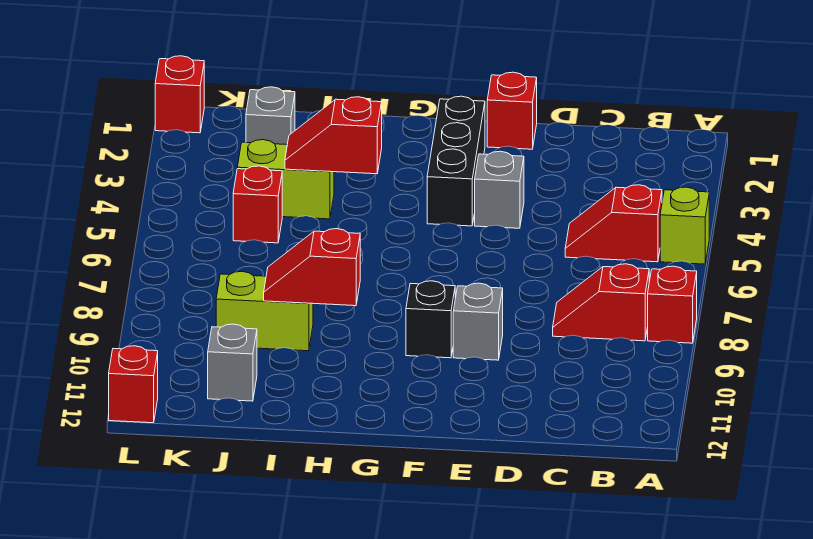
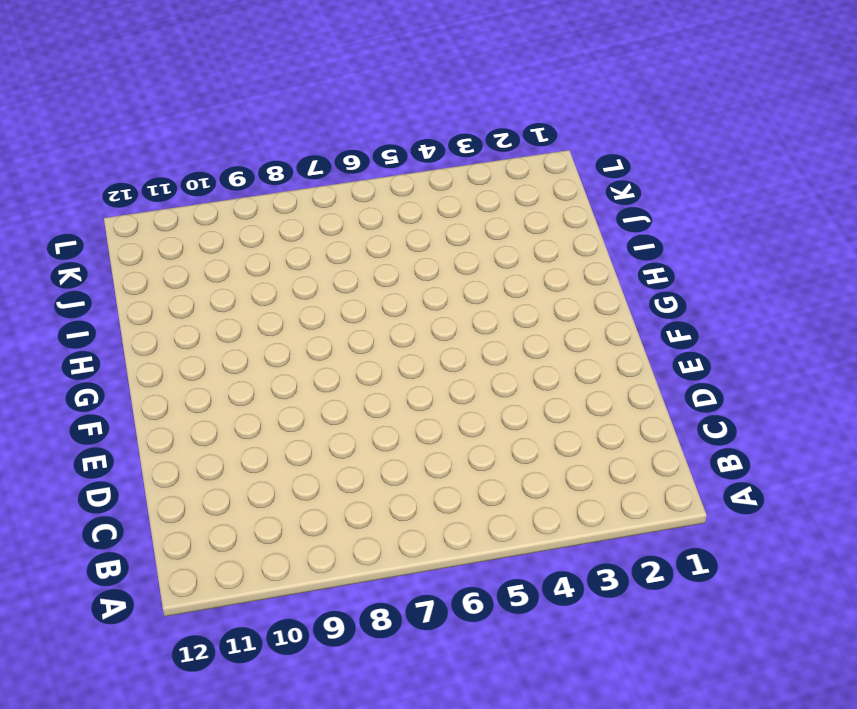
none -> lime brick A5 level 1
none -> red brick A8 level 1
none -> red slope B5:C5 level 1 top B

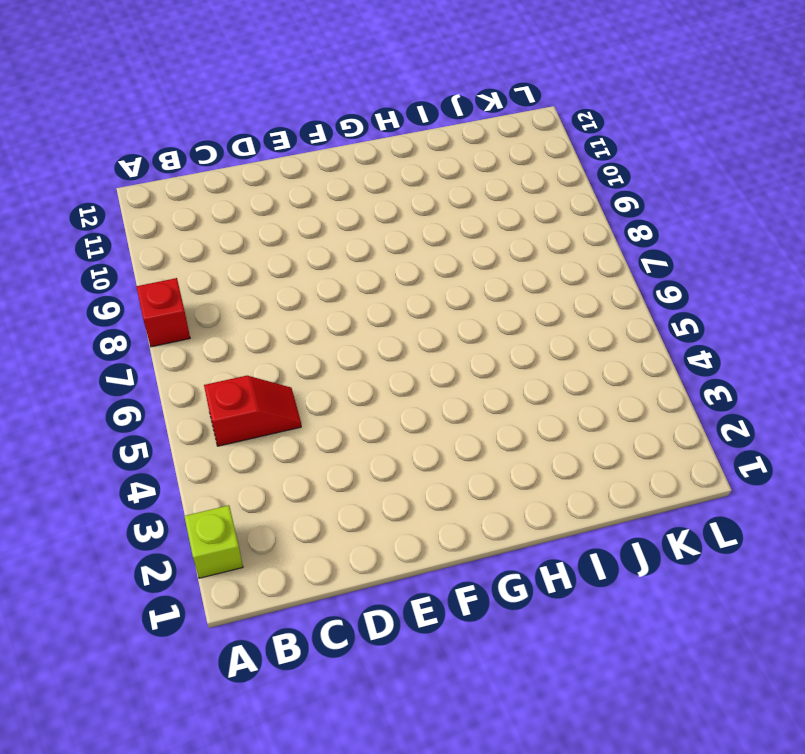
lime brick A2 level 1 -> lime brick A5 level 1
none -> red slope B8:C8 level 1 top B
none -> red brick E1 level 1
none -> grey brick E4 level 1

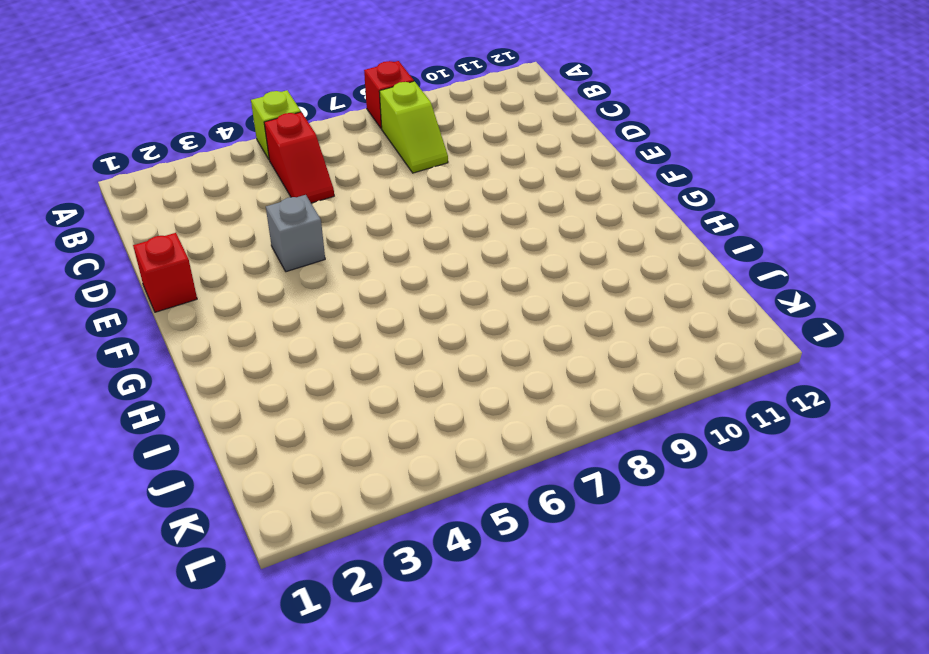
lime slope B8:C8 level 1 top B -> red slope B8:C8 level 1 top B
none -> grey brick E9 level 1
none -> black brick F2:F4 level 1
none -> black brick F9 level 1

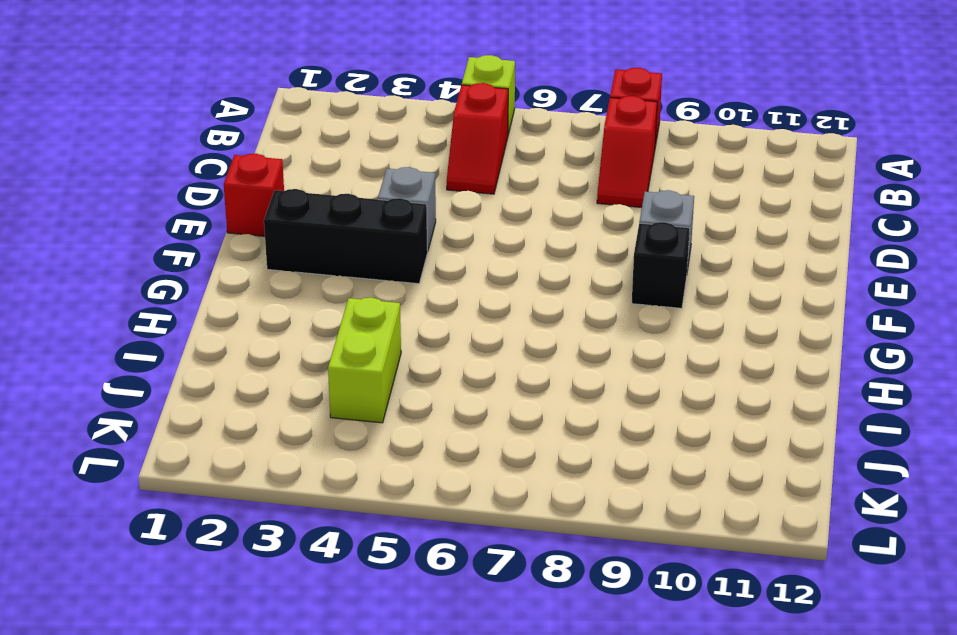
none -> lime brick I9:J9 level 1
none -> grey brick J2 level 1
none -> red brick J5 level 1

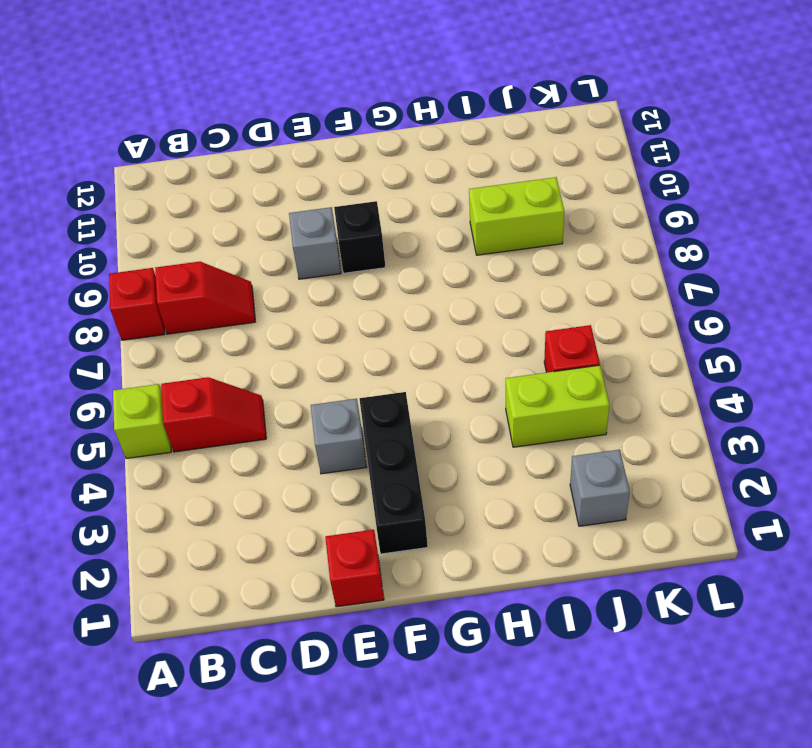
none -> grey brick J11 level 1
none -> red brick L1 level 1
none -> red brick L12 level 1

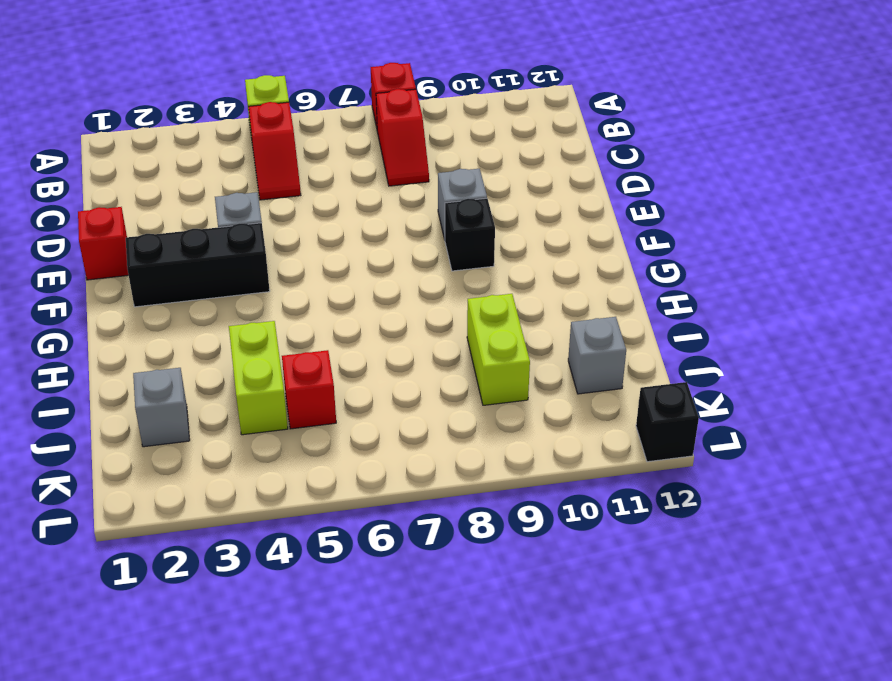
black brick L12 level 1 -> red brick L12 level 1
none -> red brick L1 level 1
none -> red slope H4:I4 level 2 top H
none -> red slope H9:I9 level 2 top H

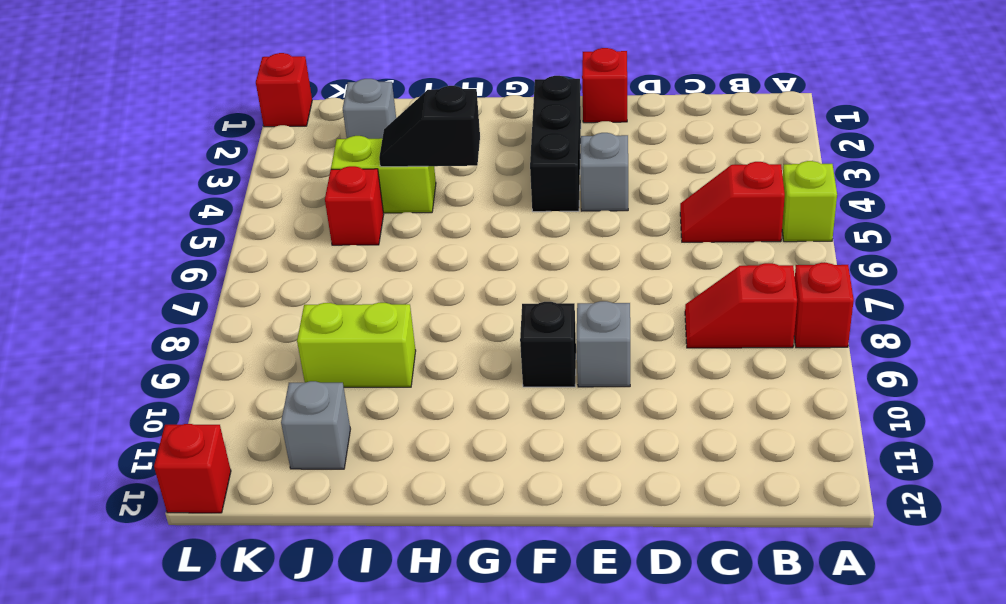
black slope H4:I4 level 2 top H -> red slope H4:I4 level 2 top H
none -> red slope H9:I9 level 2 top H

